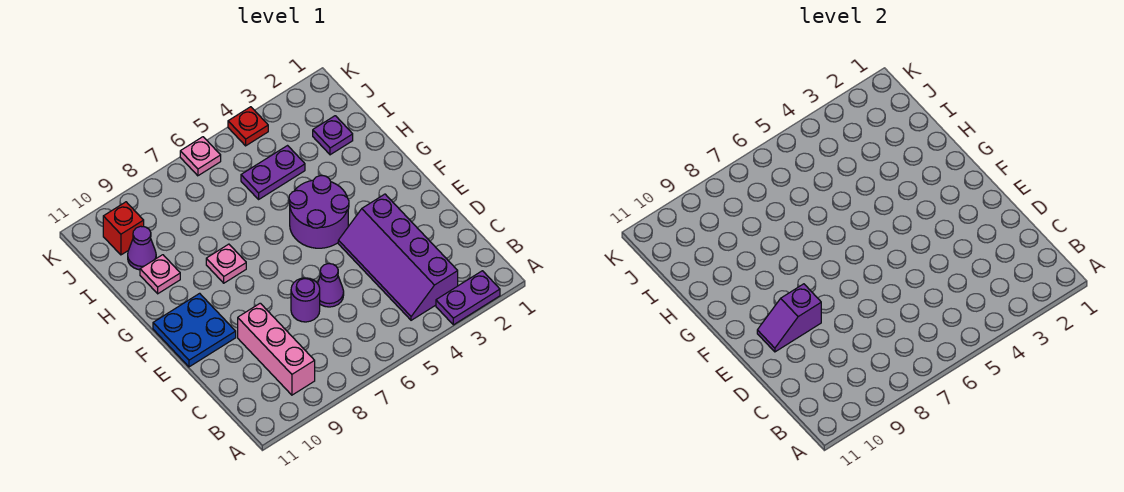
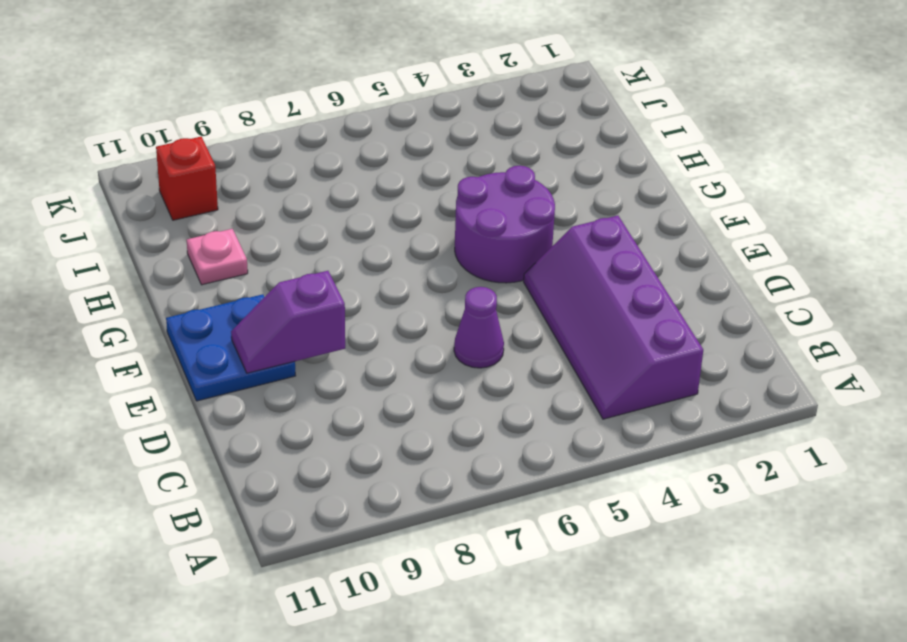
none -> purple plate A2:A3 level 1
none -> pink brick B9:D9 level 1
none -> purple round brick D7 level 1

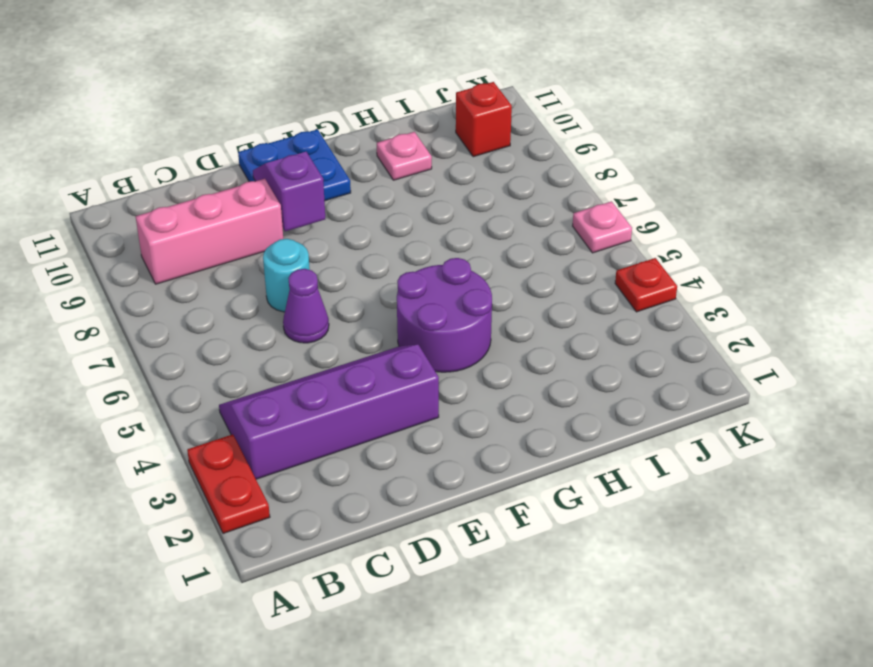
red plate A2:A3 level 1 -> purple plate A2:A3 level 1
cyan round brick D7 level 1 -> purple round brick D7 level 1
none -> pink plate G8 level 1
none -> purple plate I2 level 1
none -> purple plate I4:I5 level 1

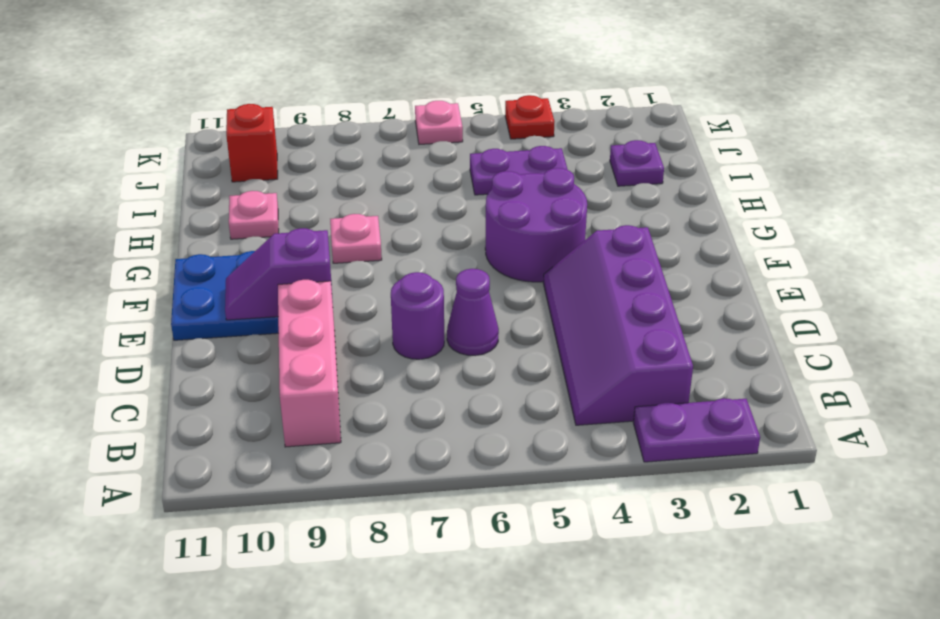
none -> purple cone I10 level 1

